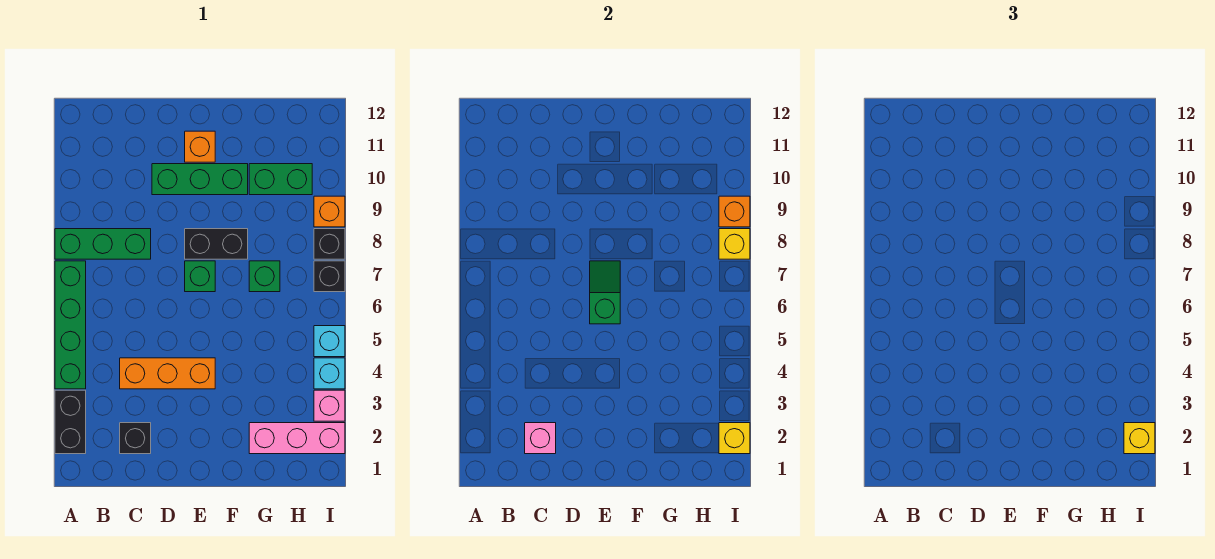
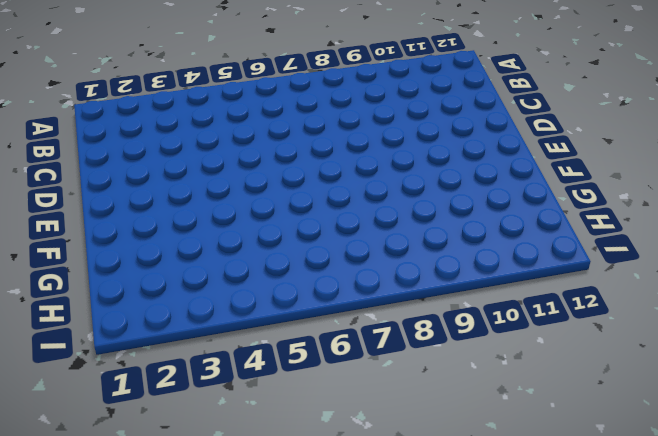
none -> black brick A2:A3 level 1
none -> green brick A4:A7 level 1
none -> green brick A8:C8 level 1

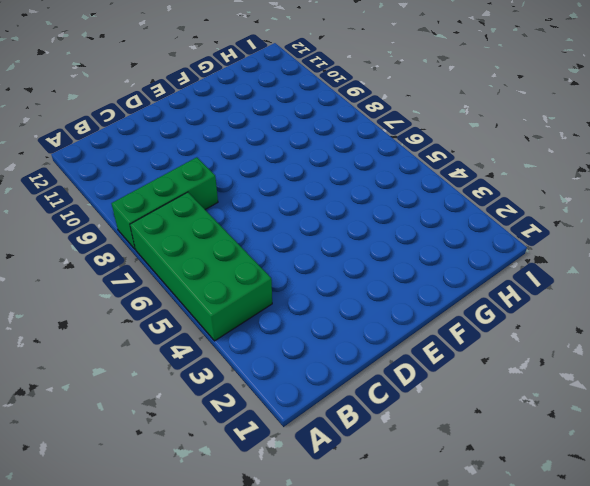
green brick A4:B7 level 1 -> green brick A4:A7 level 1
none -> black brick A2:A3 level 1
none -> black brick C2 level 1
none -> orange brick C4:E4 level 1

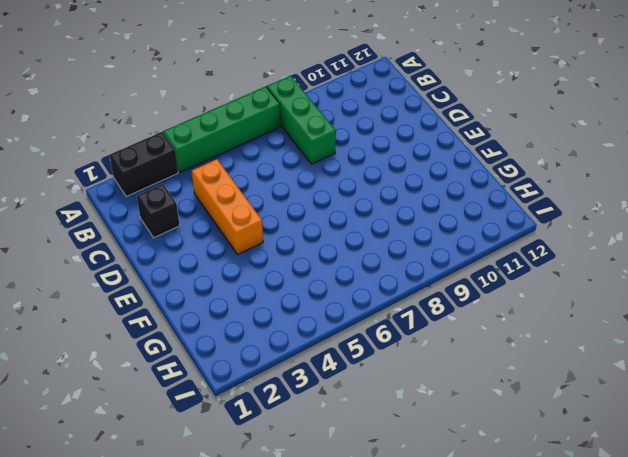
none -> green brick D10:F10 level 1
none -> green brick E7 level 1
none -> black brick E8:F8 level 1

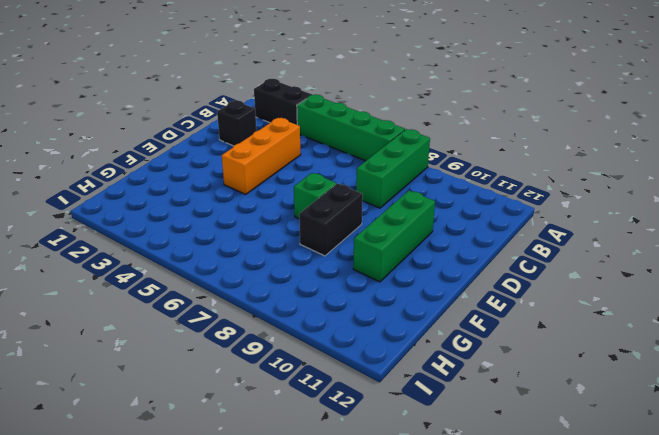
none -> orange brick E11 level 1
none -> pink brick G2:I2 level 1
none -> green brick G7 level 1

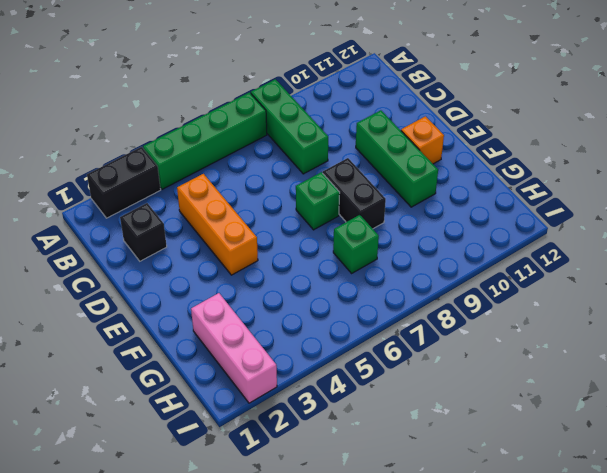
none -> green brick G10:H10 level 1
none -> pink brick I3 level 1
none -> cyan brick I4 level 1

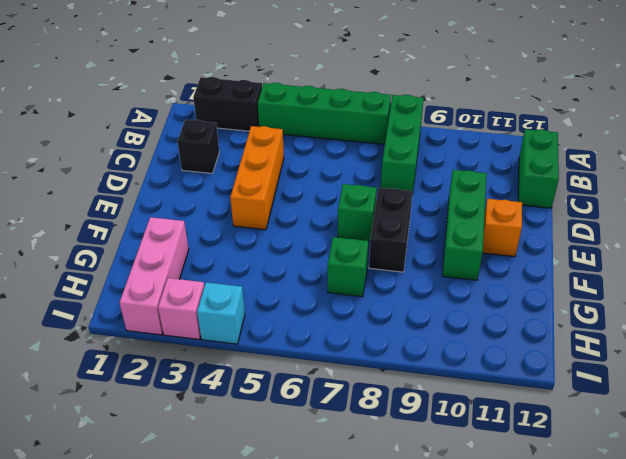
green brick B12:C12 level 1 -> green brick G10:H10 level 1
none -> cyan brick I5 level 1
none -> black brick I7 level 1
none -> black brick I8 level 1

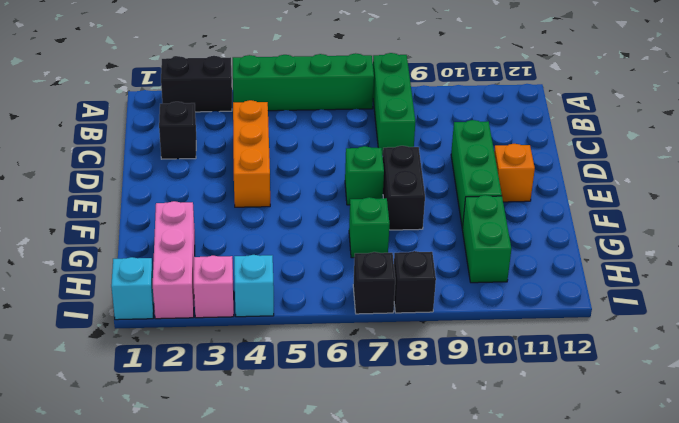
cyan brick I1 level 1 -> cyan brick I5 level 1
none -> orange brick I9 level 1
none -> pink brick C2 level 2
none -> green slope E6:E7 level 2 top 6

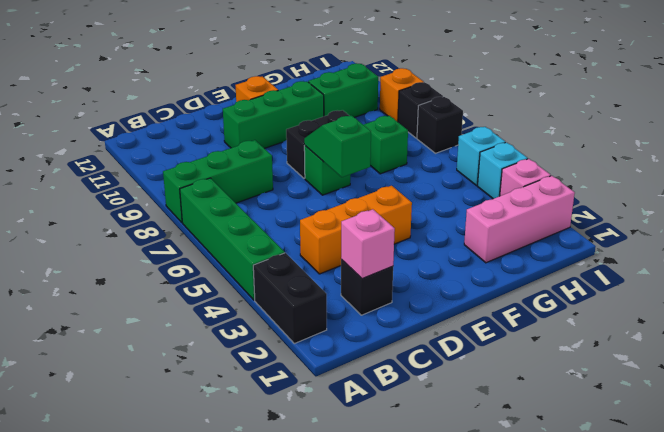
none -> yellow brick I2 level 2
none -> yellow brick I8 level 2
none -> orange brick I9 level 2

